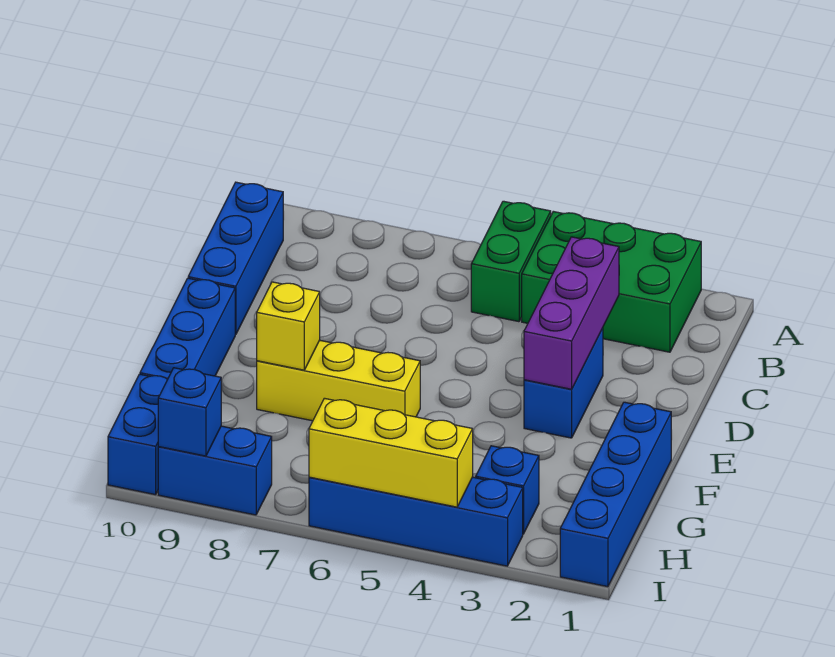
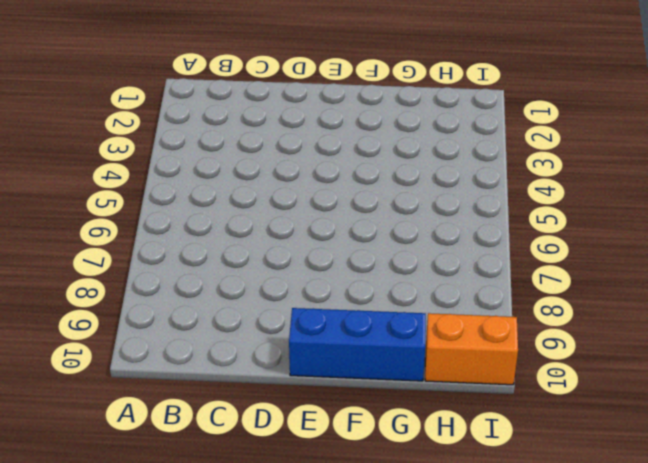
orange brick H10:I10 level 1 -> blue brick H10:I10 level 1
none -> green brick A2:B4 level 1
none -> green brick A5:B5 level 1
none -> blue brick B10:D10 level 1

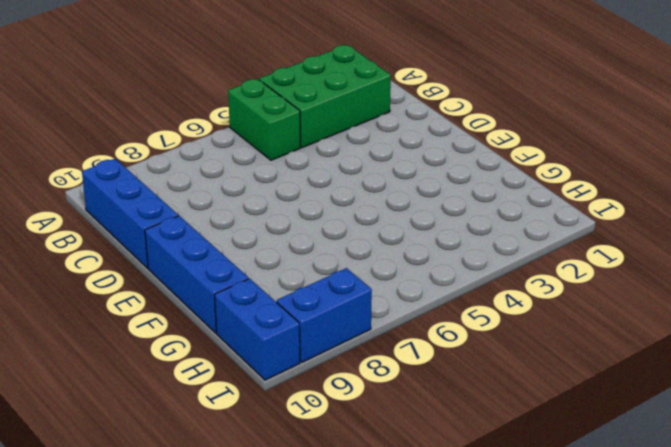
none -> blue brick D3:E3 level 1
none -> blue brick F1:I1 level 1
none -> yellow brick F6:F8 level 1

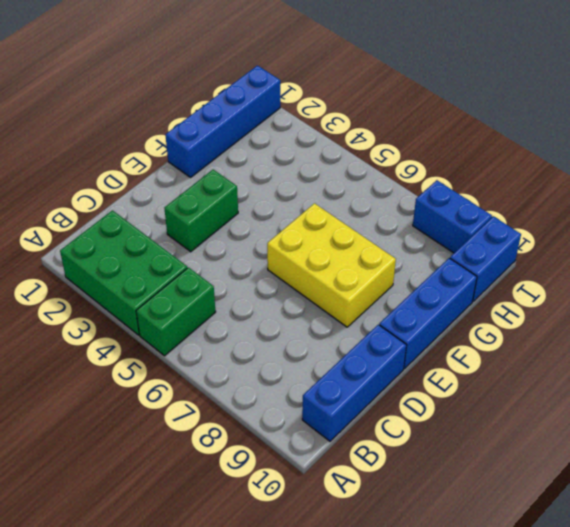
green brick D3:E3 level 1 -> blue brick D3:E3 level 1
yellow brick E6:F8 level 1 -> yellow brick F6:F8 level 1
none -> blue brick H3 level 1
none -> blue brick I3:I6 level 1
none -> purple brick C3:E3 level 2

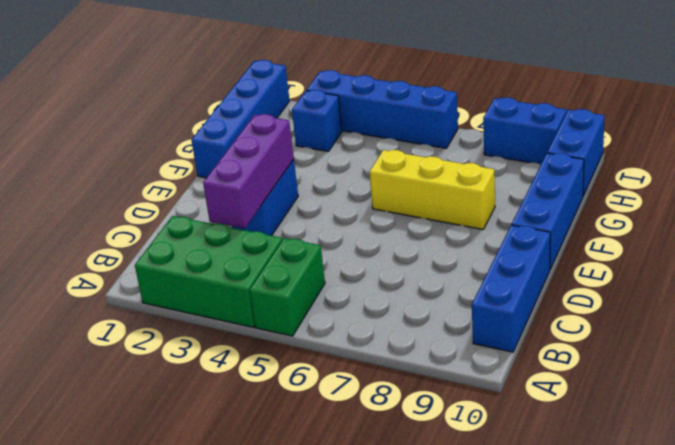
none -> yellow brick F8 level 2
none -> yellow brick I4:I6 level 2
none -> blue brick I9 level 2

